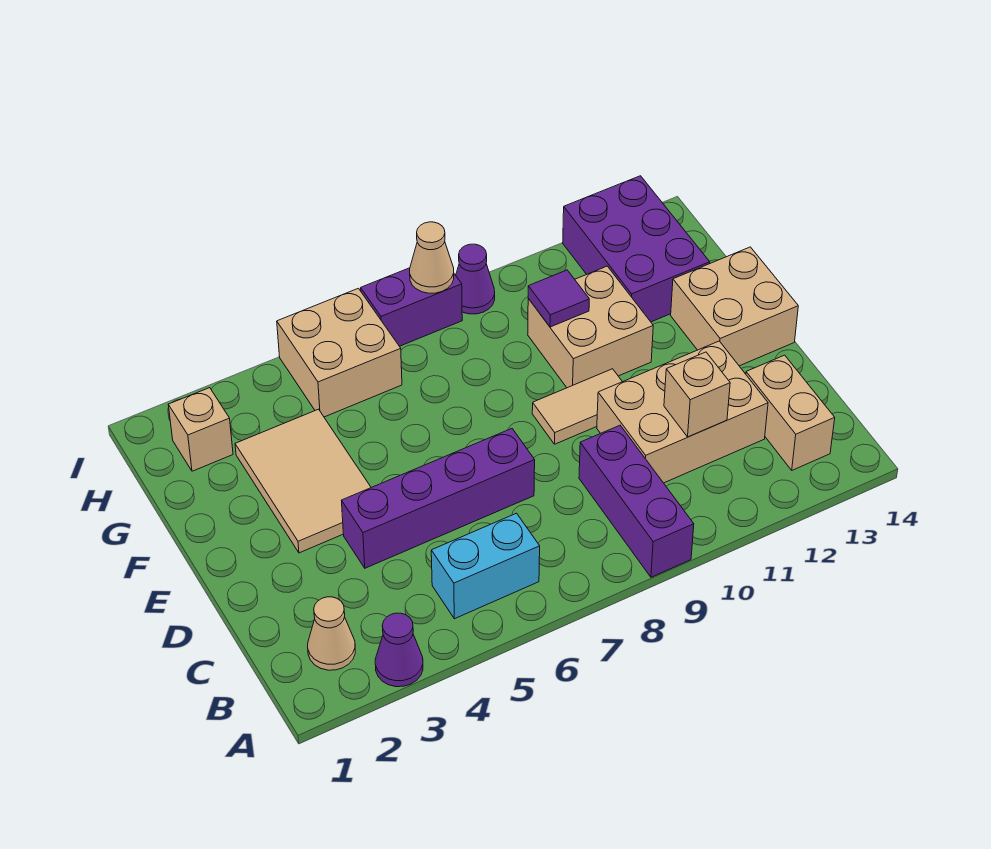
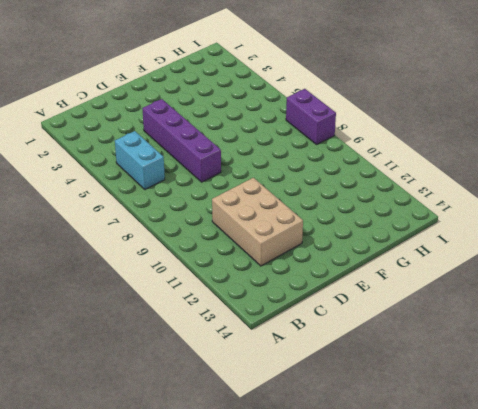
none -> purple cone A3 level 1
none -> purple brick A9:C9 level 1
none -> tan cone B2 level 1

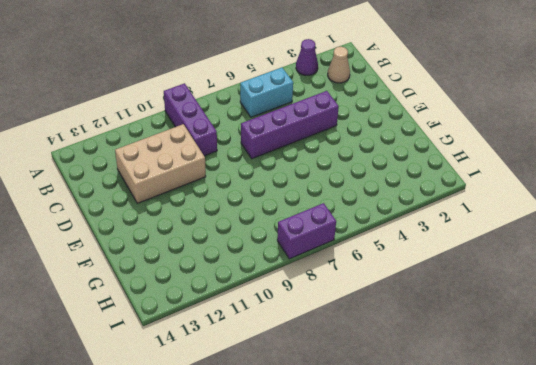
none -> tan brick B13:C13 level 1
none -> tan tile E3:G4 level 1
none -> tan tile E9:E10 level 1

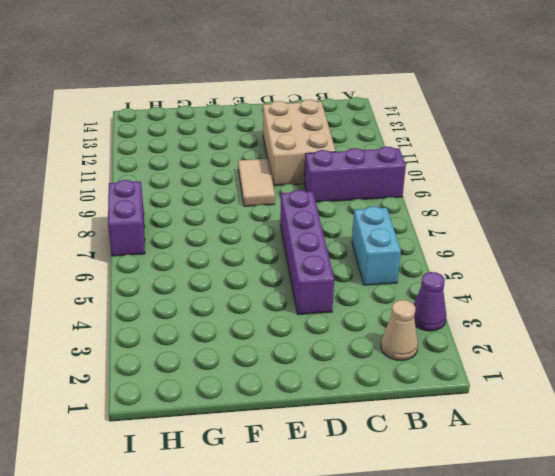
none -> tan brick B13:C13 level 1
none -> tan tile E3:G4 level 1
none -> tan brick E13:F14 level 1

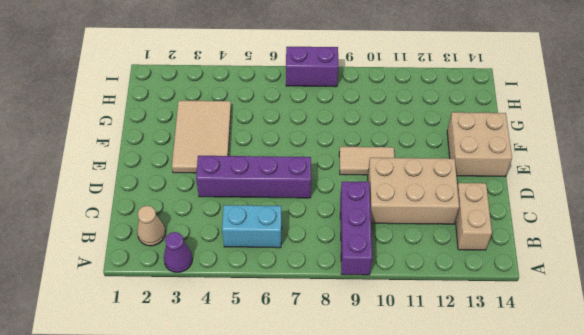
none -> tan brick F10:G11 level 1
none -> purple brick G12:I13 level 1
none -> tan brick H2 level 1

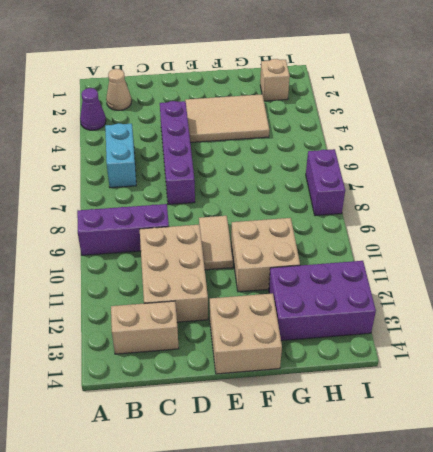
none -> tan brick H5:I6 level 1
none -> purple cone I9 level 1
none -> tan brick C11 level 2

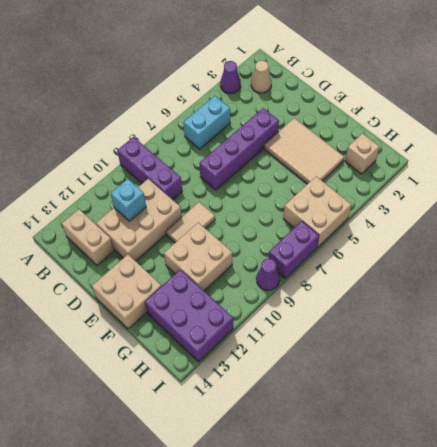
cyan brick C11 level 2 -> tan brick C11 level 2
none -> purple tile G10 level 2
none -> tan cone I8 level 2

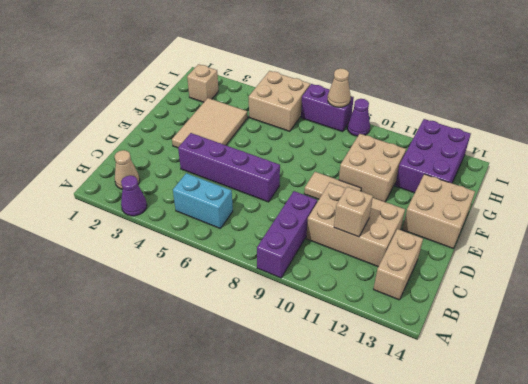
none -> purple tile G10 level 2

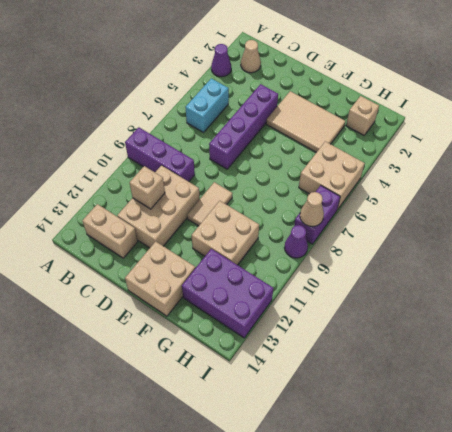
none -> purple tile G10 level 2

